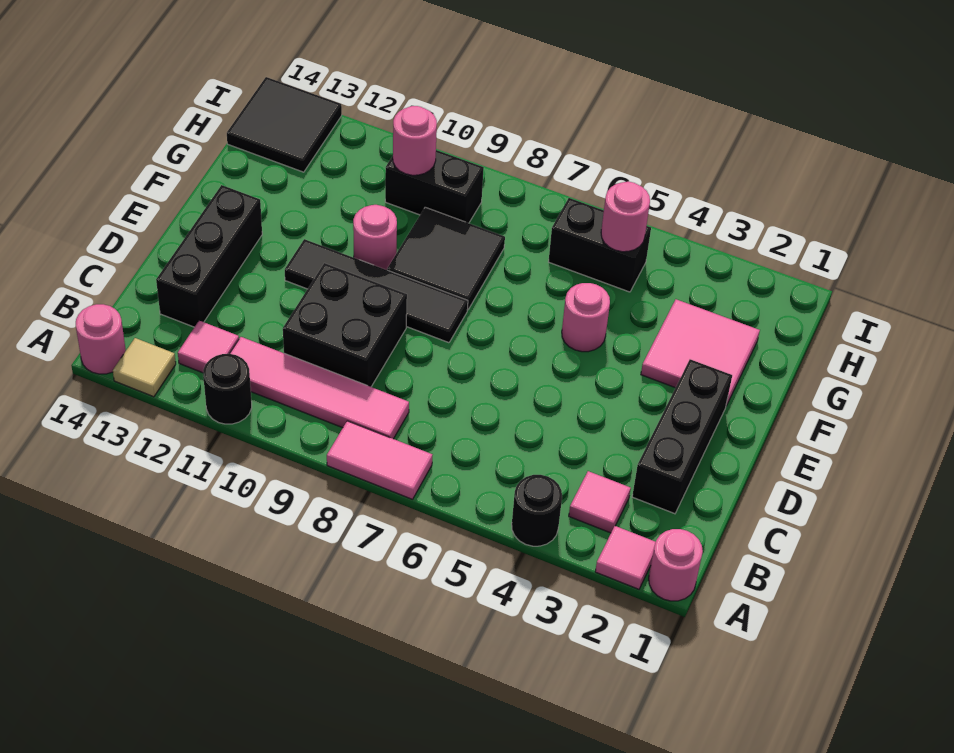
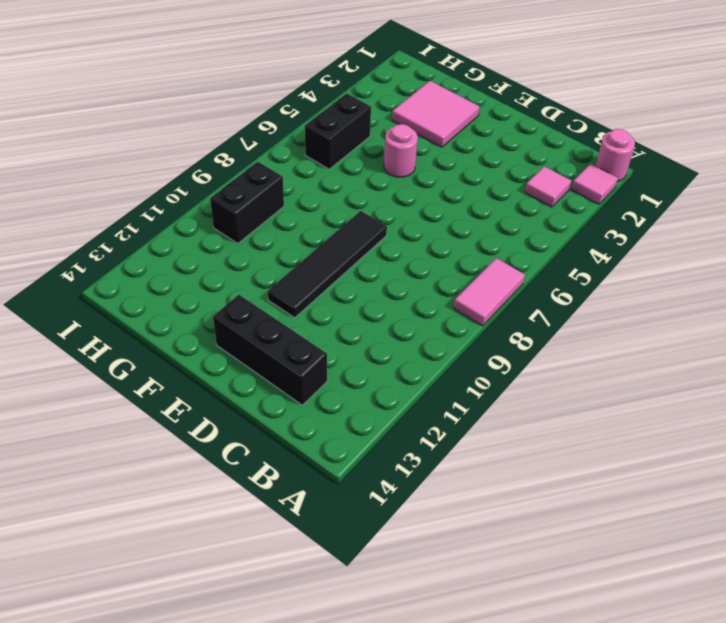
none -> black round brick A4 level 1
none -> black round brick A11 level 1
none -> tan tile A13 level 1

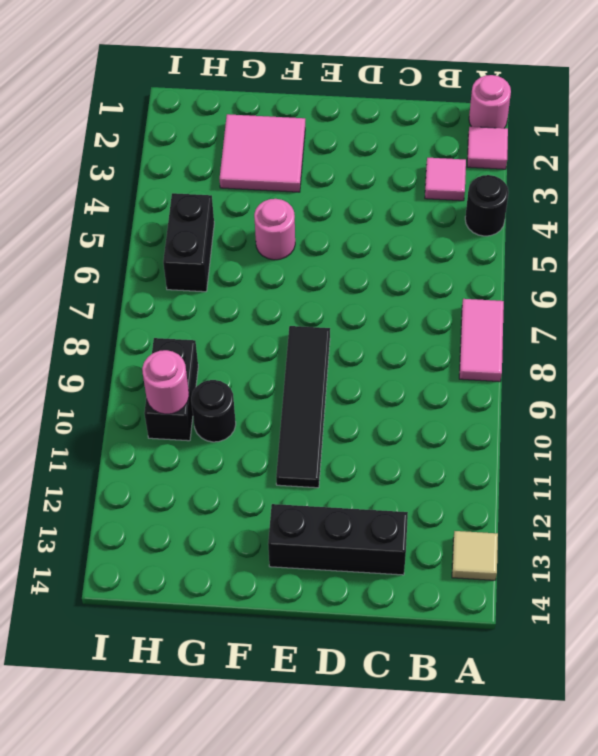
black round brick G10 level 1 -> black round brick A11 level 1
none -> pink round brick A14 level 1
none -> pink tile B8:B11 level 1
none -> pink tile B12 level 1

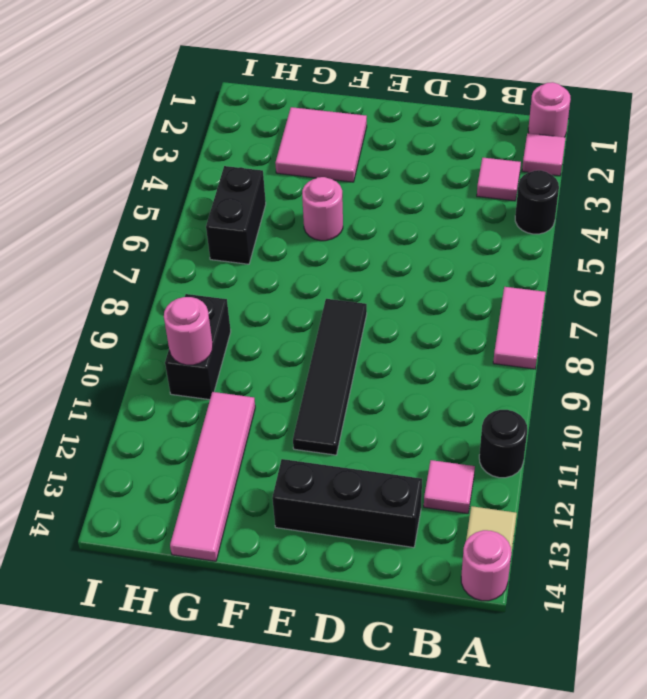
pink tile G11:G14 level 1 -> pink tile B8:B11 level 1
none -> black brick C2:E2 level 1
none -> black brick C9:D10 level 1
none -> black tile F8:G9 level 1

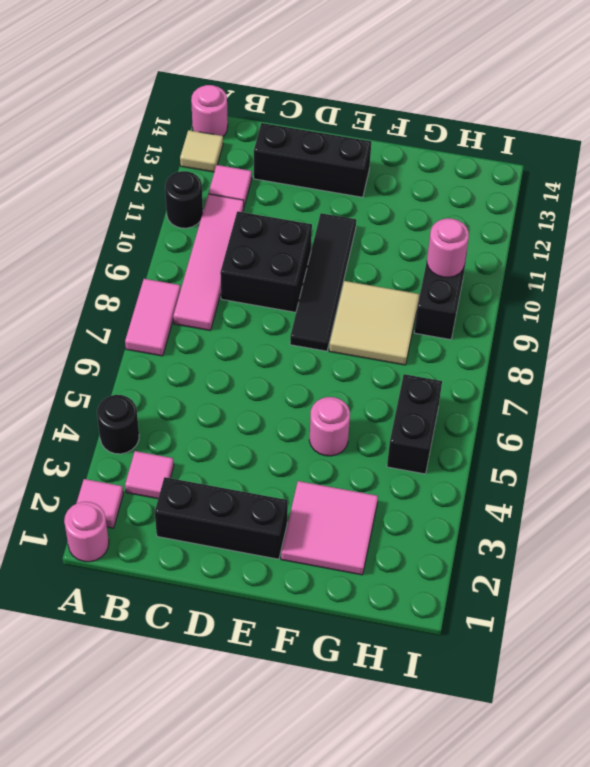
tan tile F8:G9 level 1 -> black tile F8:G9 level 1
none -> pink round brick F10 level 1
none -> black tile H13:I14 level 1
none -> pink round brick H5 level 2

